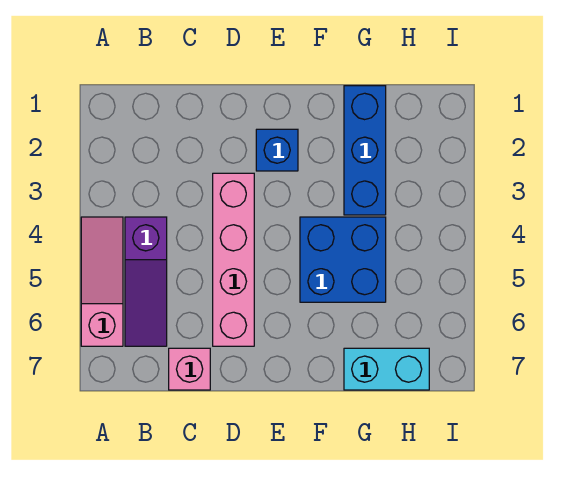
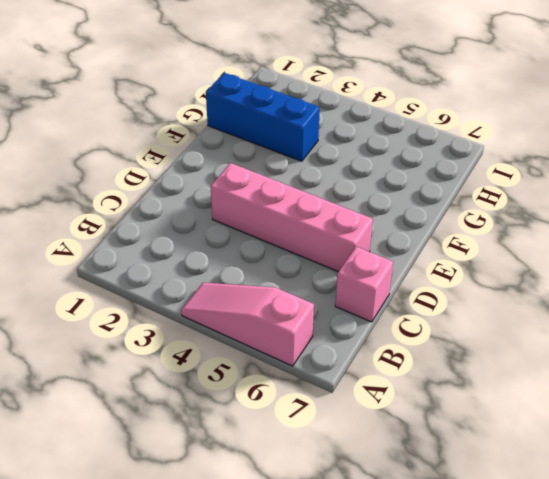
none -> purple slope B4:B6 level 1 top 4
none -> blue brick E2 level 1

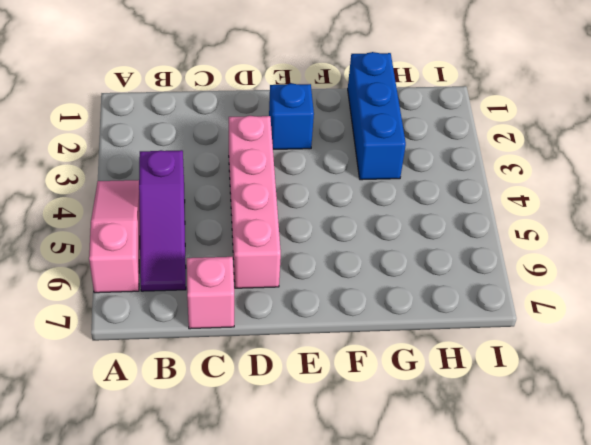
none -> blue brick F4:G5 level 1
none -> cyan brick G7:H7 level 1

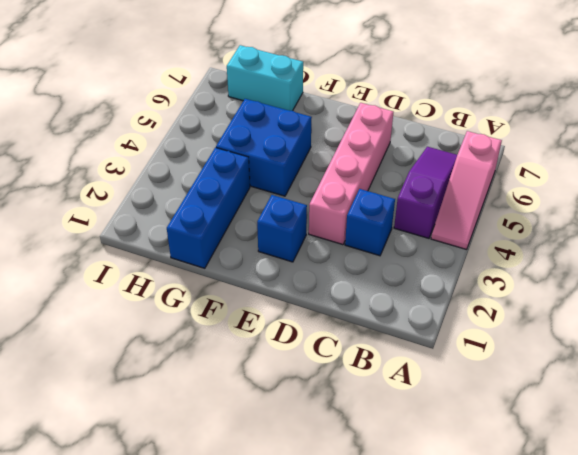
blue brick C3 level 1 -> none
none -> pink brick C7 level 1

